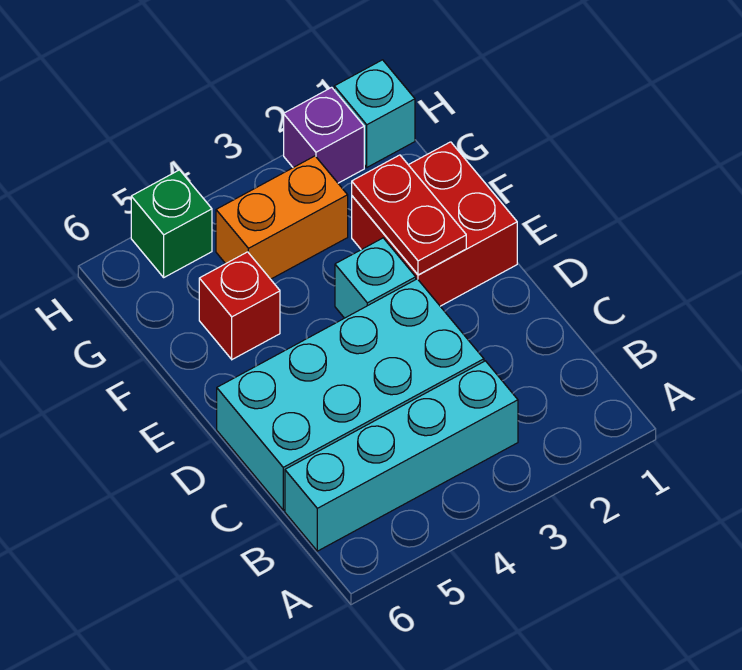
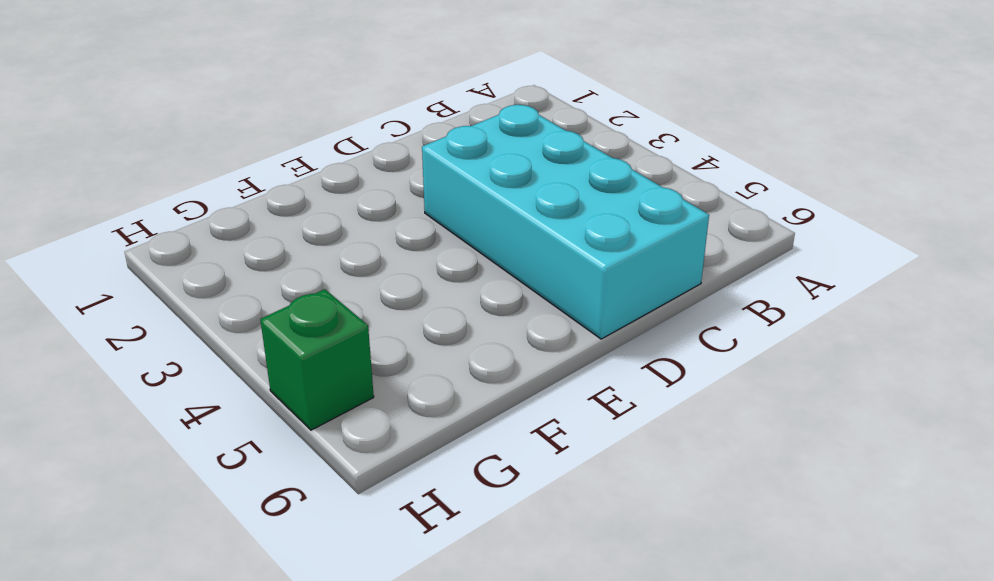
none -> cyan brick B3:B6 level 1
none -> red brick E1:F2 level 1

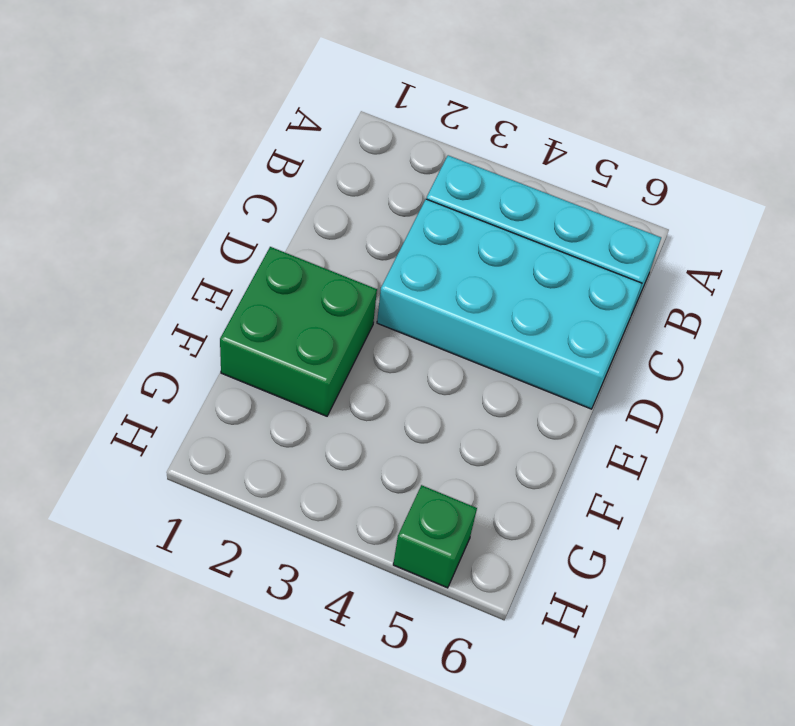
green brick E1:F2 level 1 -> red brick E1:F2 level 1
none -> cyan brick E3 level 1
none -> red brick F5 level 1

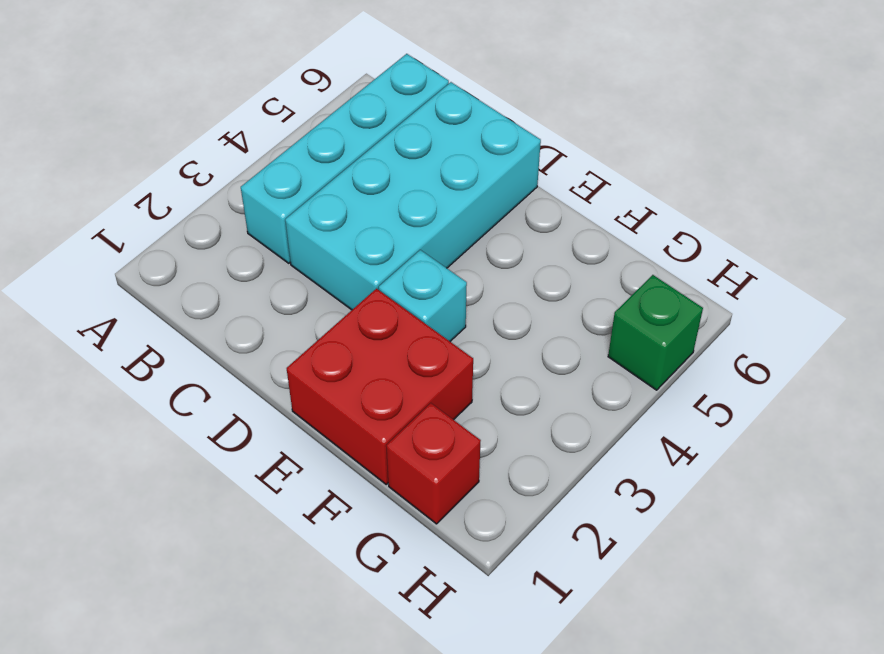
red brick G1 level 1 -> red brick F5 level 1
none -> orange brick G3:G4 level 1
none -> cyan brick H1 level 1

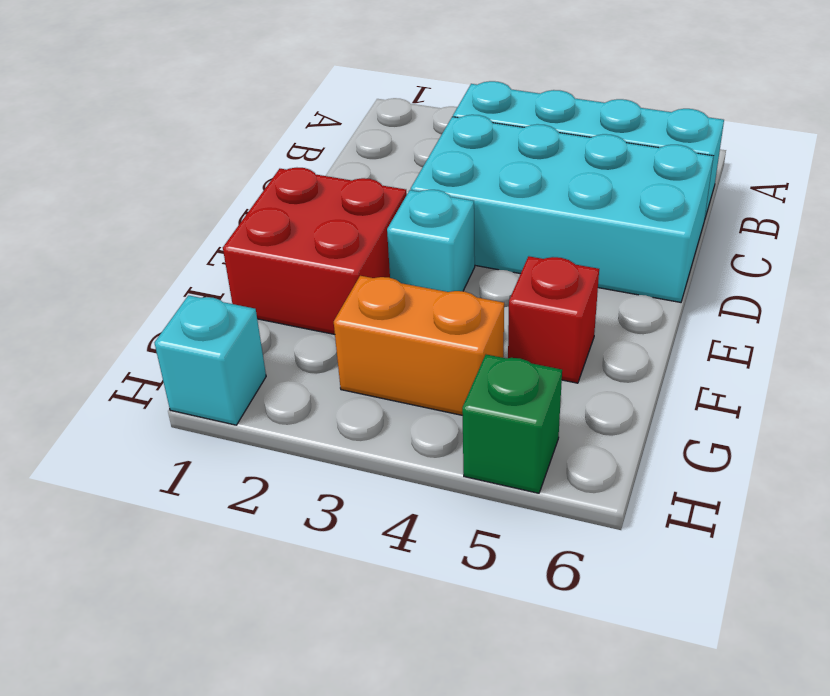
none -> purple brick H2 level 1
none -> red plate E2:F2 level 2

